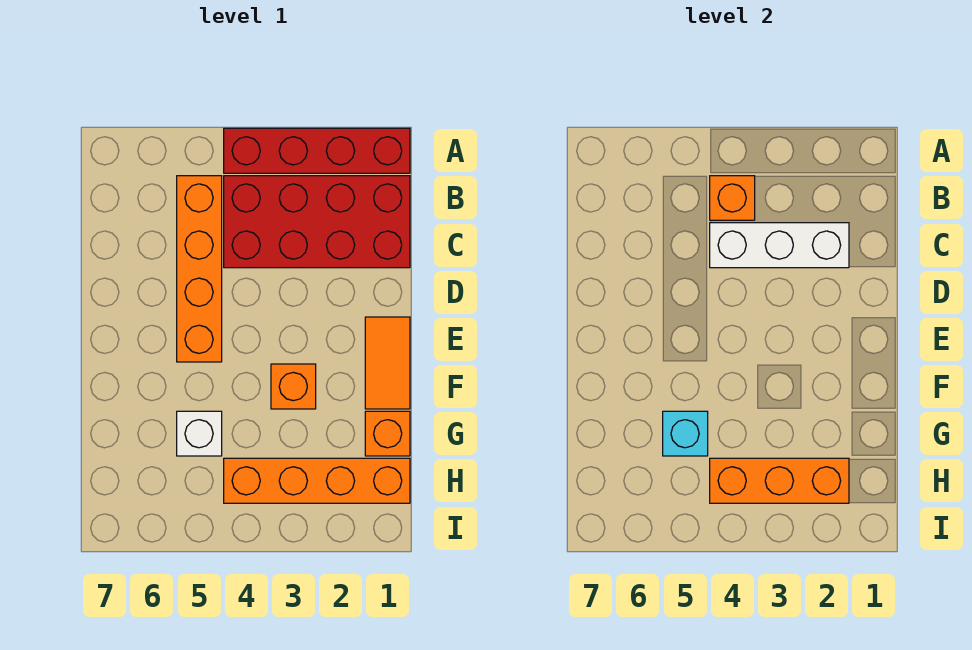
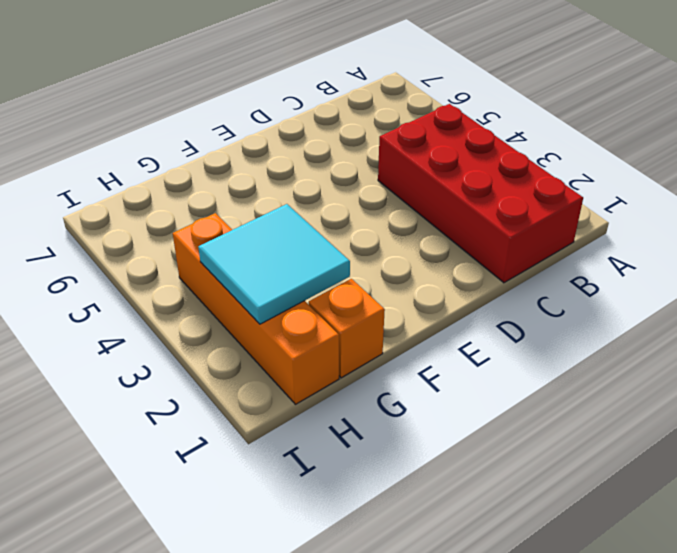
cyan tile G2:H3 level 2 -> orange brick H2:H4 level 2
none -> red brick A1:A4 level 1
none -> orange brick B5:E5 level 1
none -> orange tile E1:F1 level 1

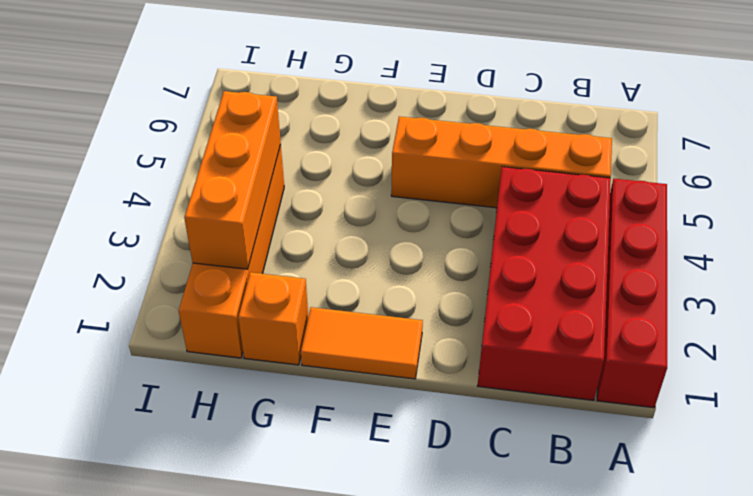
none -> orange brick F3 level 1
none -> white brick G5 level 1
none -> orange brick B4 level 2

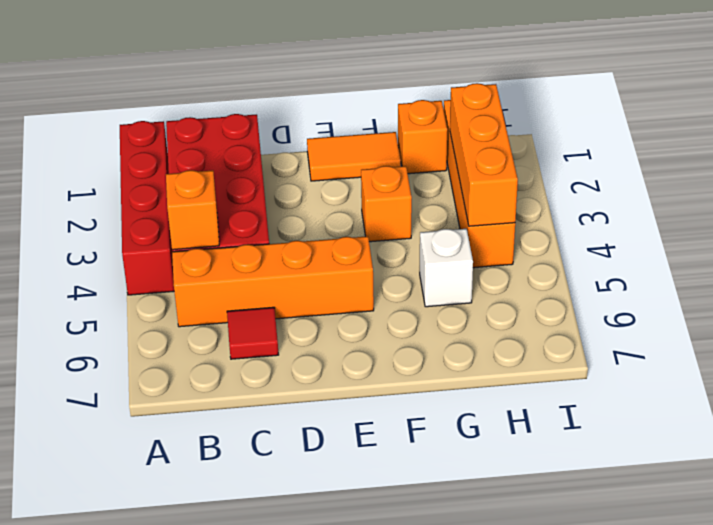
red tile C6 level 1 -> none
none -> white brick C2:C4 level 2
none -> cyan brick G5 level 2

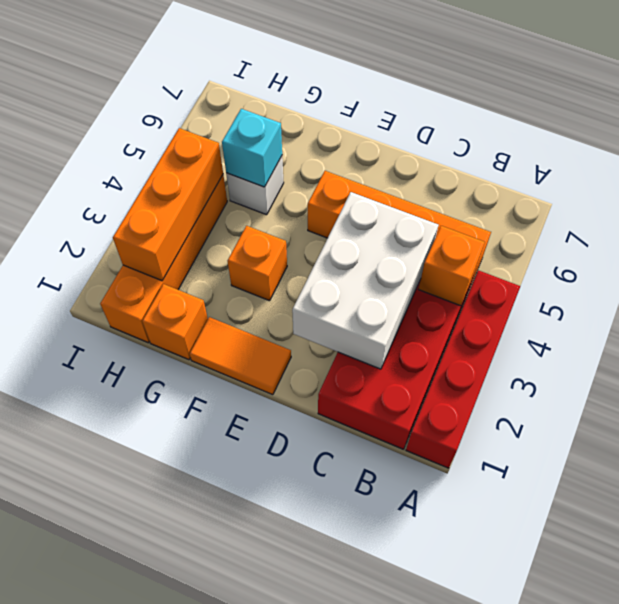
white brick C2:D4 level 2 -> white brick C2:C4 level 2

